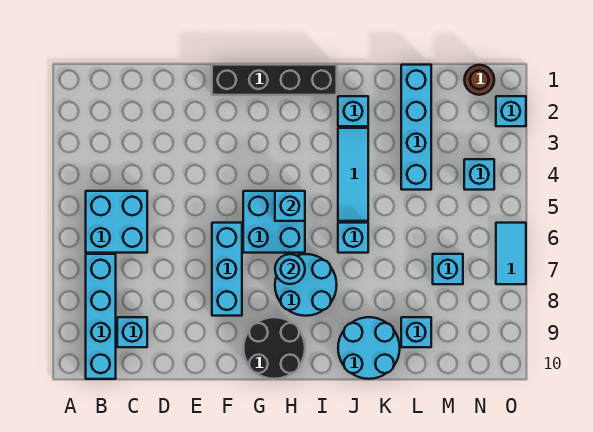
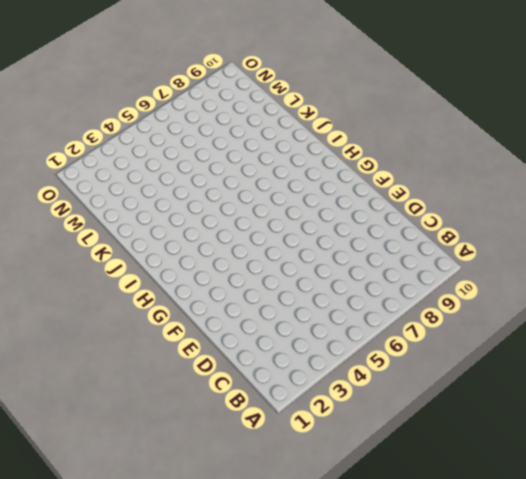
none -> cyan brick B5:C6 level 1
none -> cyan brick B7:B10 level 1
none -> cyan brick C9 level 1

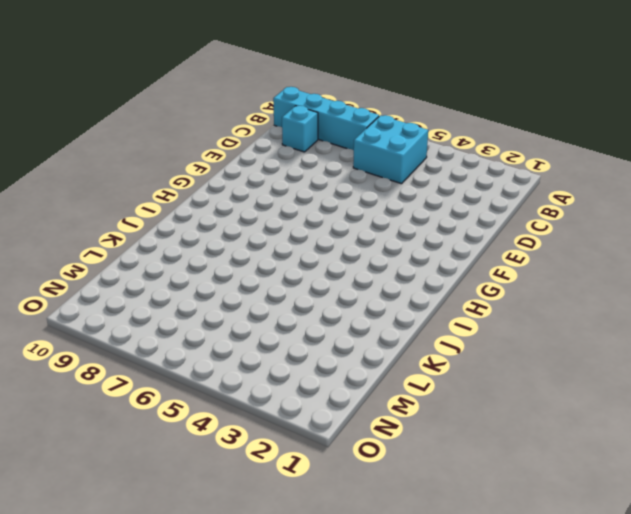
none -> black brick F1:I1 level 1
none -> cyan brick F6:F8 level 1
none -> cyan brick G5:H6 level 1

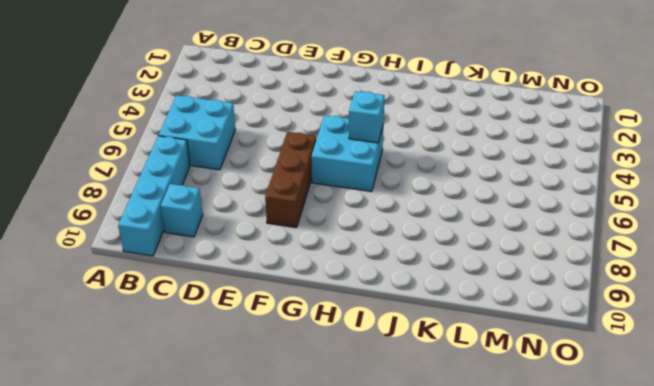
brown brick F6:F8 level 1 -> cyan brick F6:F8 level 1
none -> black brick F1:I1 level 1
none -> black round brick G9:H10 level 1
none -> cyan round brick H7:I8 level 1

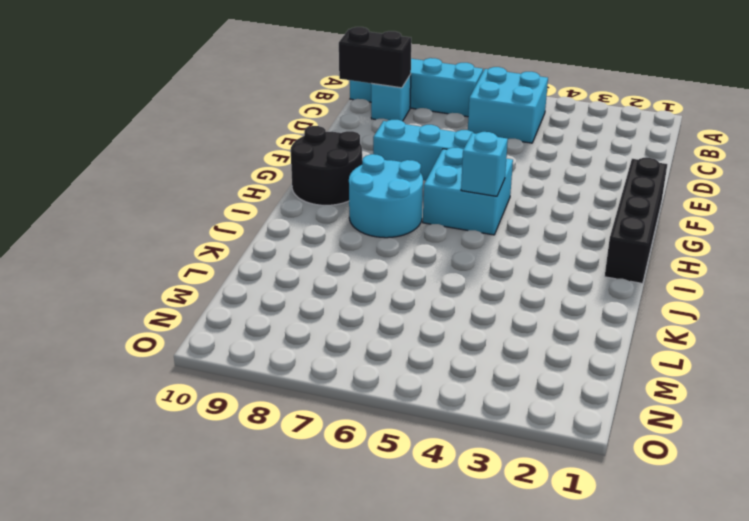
black brick C9:C10 level 2 -> none
none -> cyan brick J2 level 1
none -> cyan tile J3:J5 level 1
none -> cyan brick J6 level 1

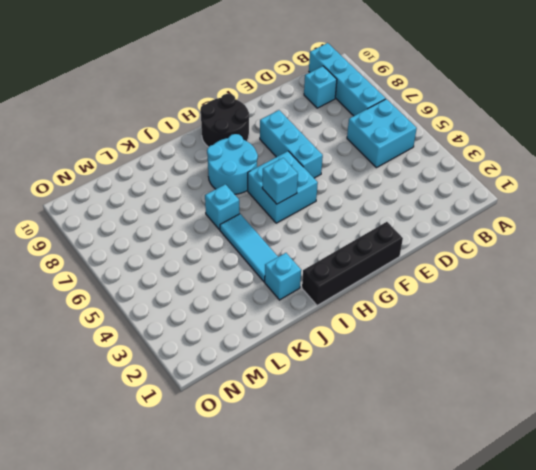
none -> cyan round brick J9:K10 level 1
none -> cyan brick L1:L4 level 1
none -> cyan brick L9 level 1

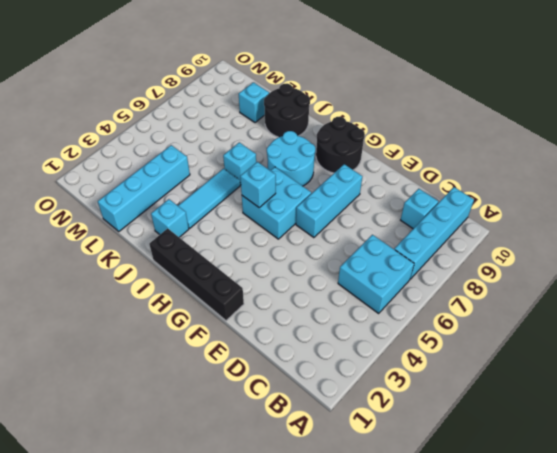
black round brick J9:K10 level 1 -> cyan round brick J9:K10 level 1
none -> cyan brick M7 level 1
none -> brown round brick N1 level 1
none -> cyan brick N4 level 1

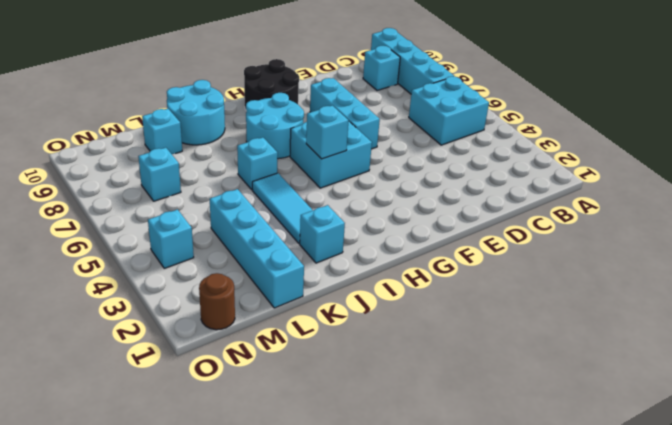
none -> black brick F1:I1 level 1
none -> cyan brick O2 level 1
none -> cyan tile O6:O7 level 1

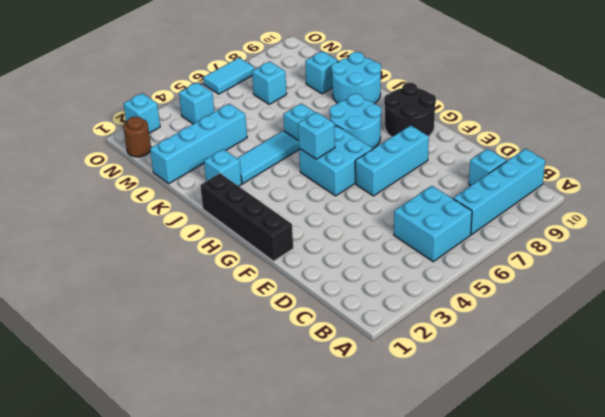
none -> cyan round brick H7 level 2

